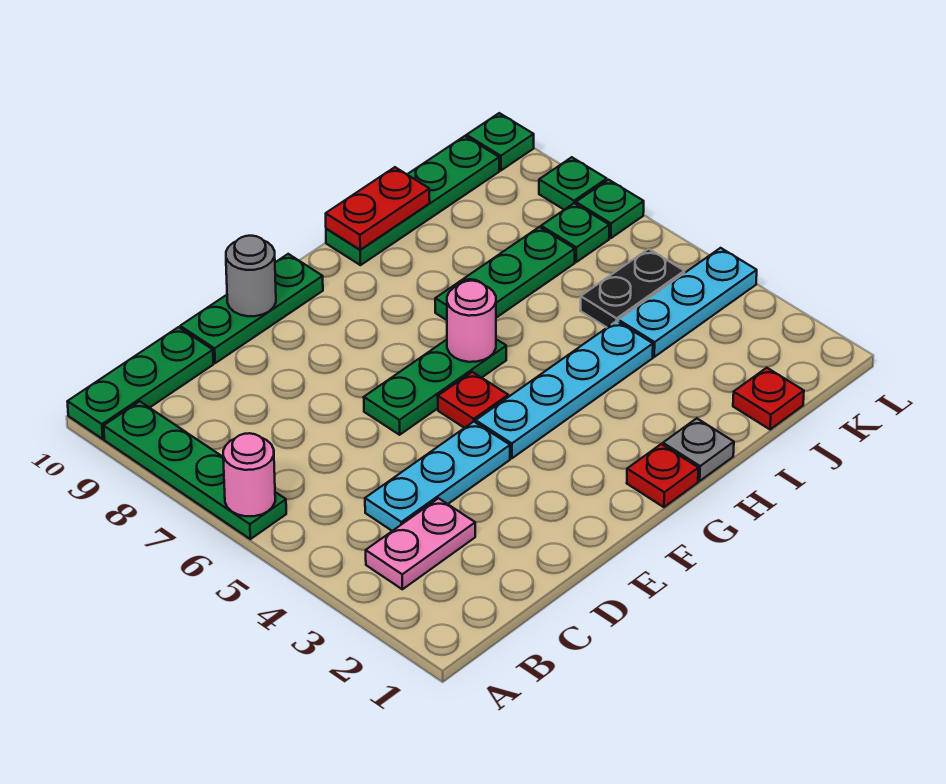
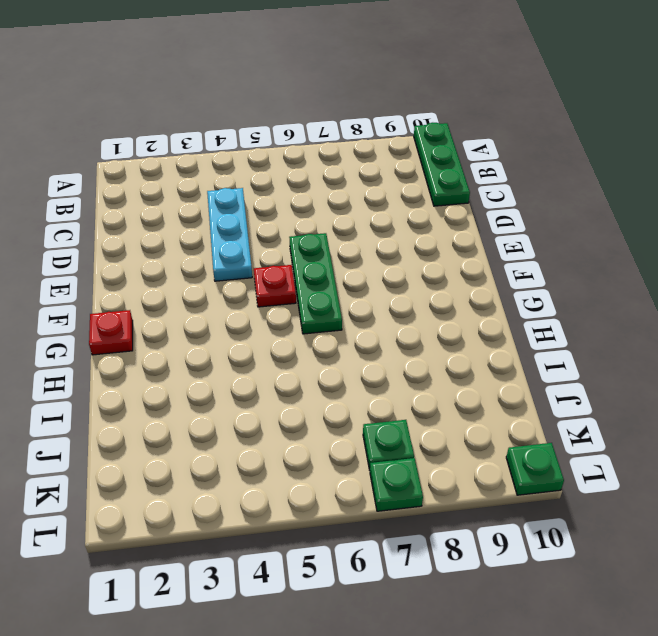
none -> green plate A6:A9 level 1
none -> pink plate B3:C3 level 1
none -> green plate D10:F10 level 1

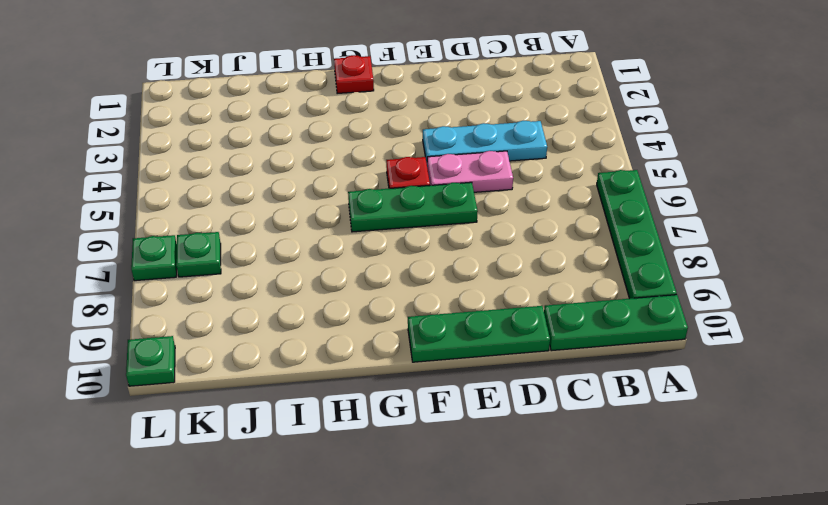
pink plate D5:E5 level 1 -> pink plate B3:C3 level 1
none -> cyan plate F4:I4 level 1
none -> grey plate H1 level 1
none -> green plate H7:J7 level 1

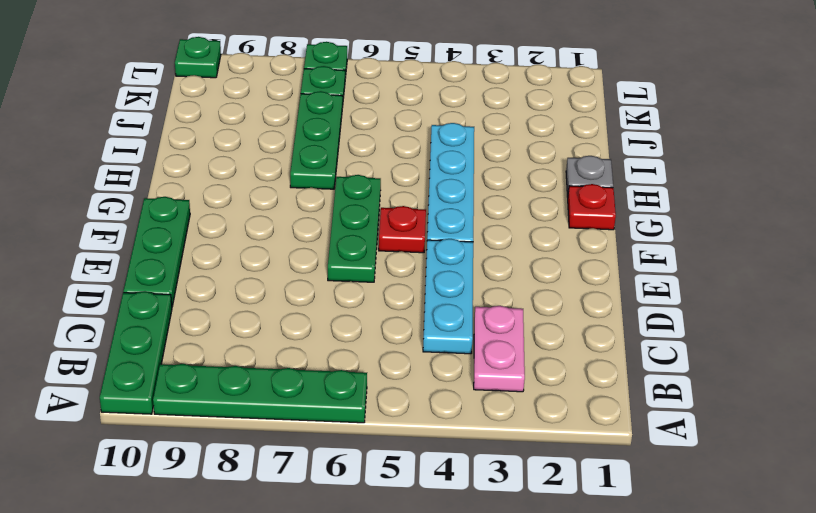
none -> green plate H10:K10 level 1
none -> red plate J1 level 1
none -> cyan plate J4:L4 level 1

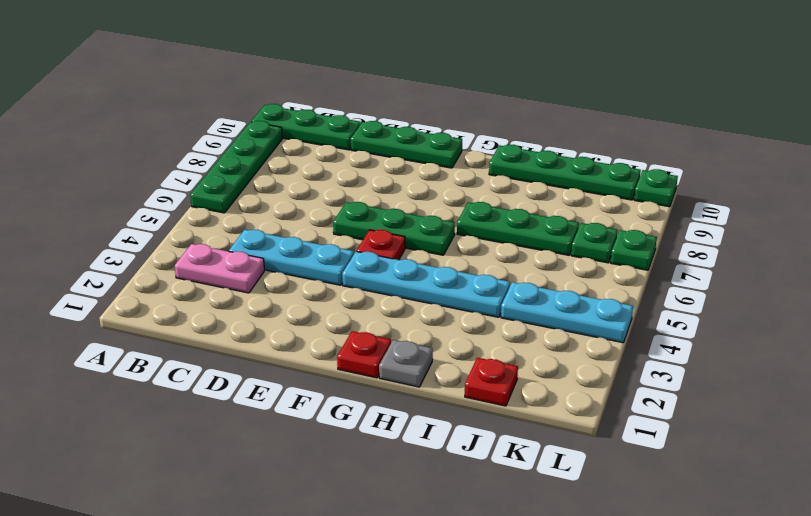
none -> black plate J5:K5 level 1
none -> green plate L8 level 1
none -> pink round brick A6 level 2

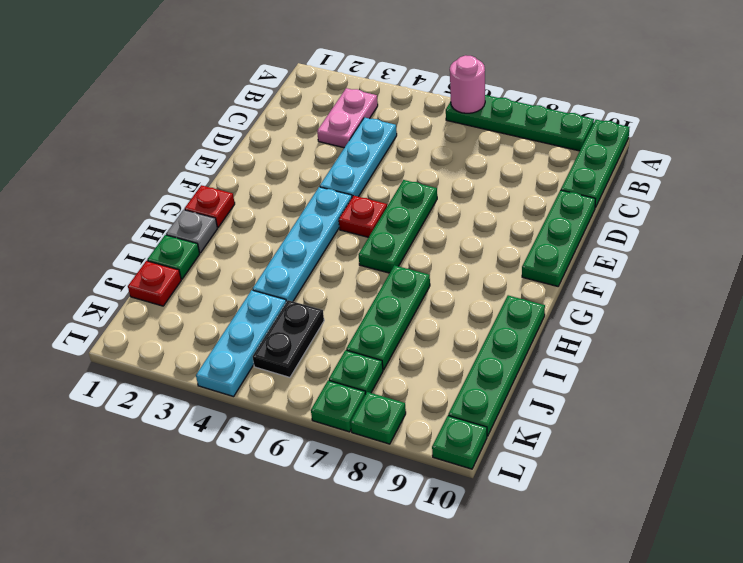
green plate I1 level 1 -> none
none -> grey round brick E10 level 2
none -> pink round brick G6 level 2
none -> red plate H10:I10 level 2

